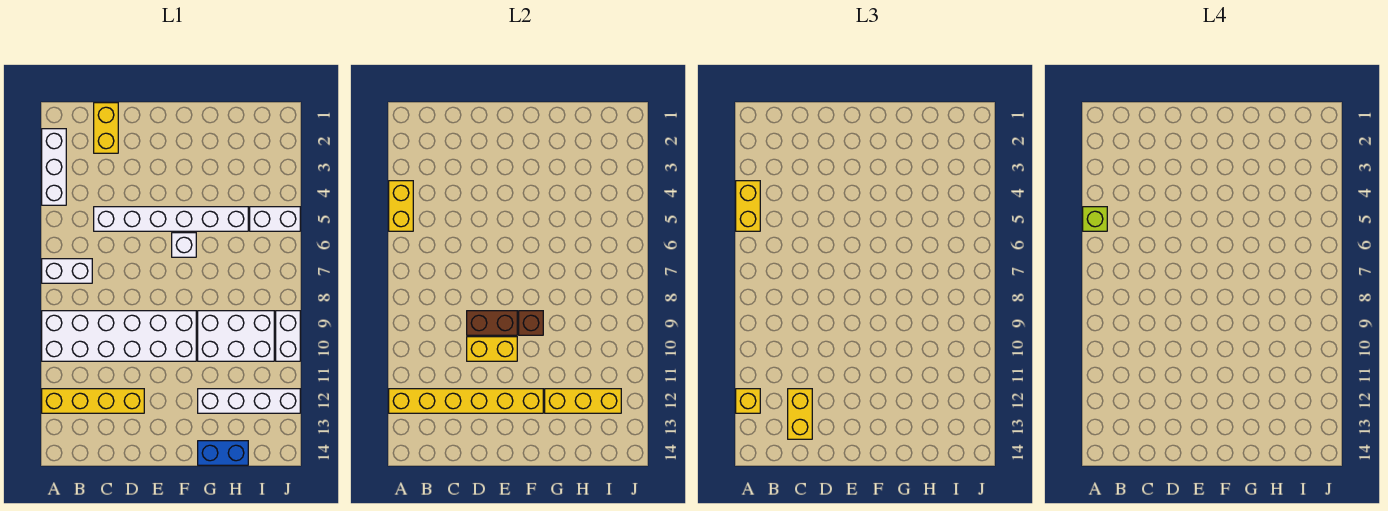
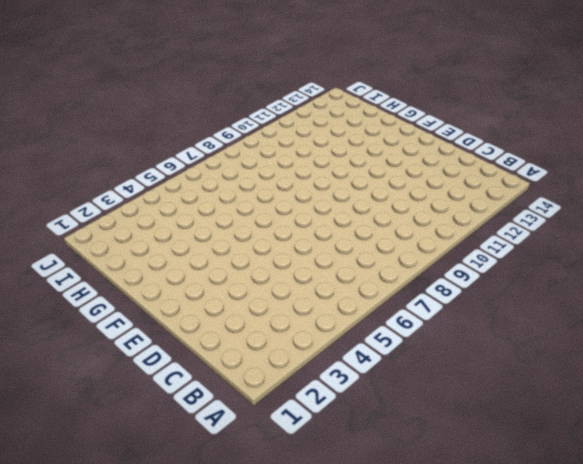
none -> white brick A2:A4 level 1
none -> white brick A7:B7 level 1
none -> white brick A9:F10 level 1

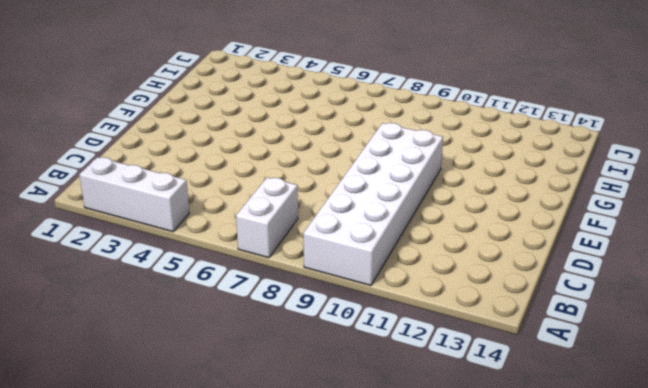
none -> yellow brick A12:D12 level 1
none -> yellow brick C1:C2 level 1
none -> white brick C5:H5 level 1

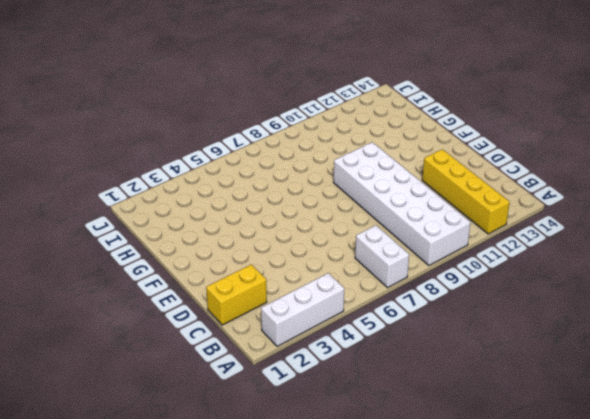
none -> white brick C5:H5 level 1
none -> white brick F6 level 1
none -> white brick G9:I10 level 1

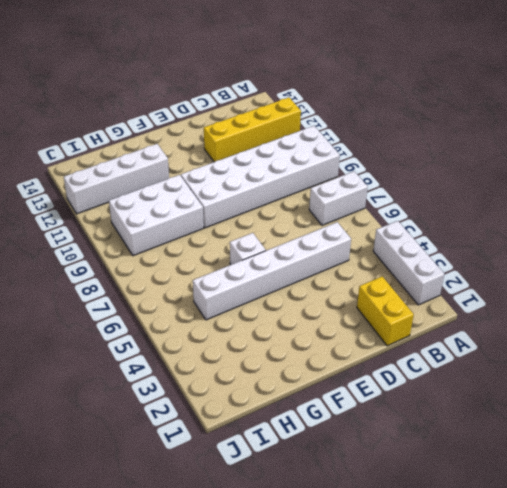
none -> blue brick G14:H14 level 1
none -> white brick I5:J5 level 1
none -> white brick J9:J10 level 1

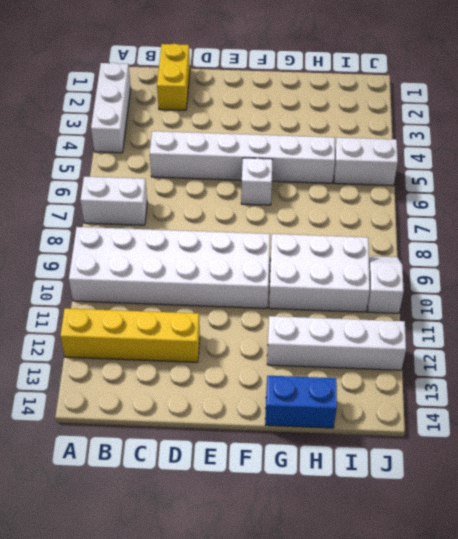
white slope J9:J10 level 1 top 10 -> white brick J9:J10 level 1
none -> yellow brick A4:A5 level 2
none -> yellow brick A12:F12 level 2
none -> brown brick D9:E9 level 2

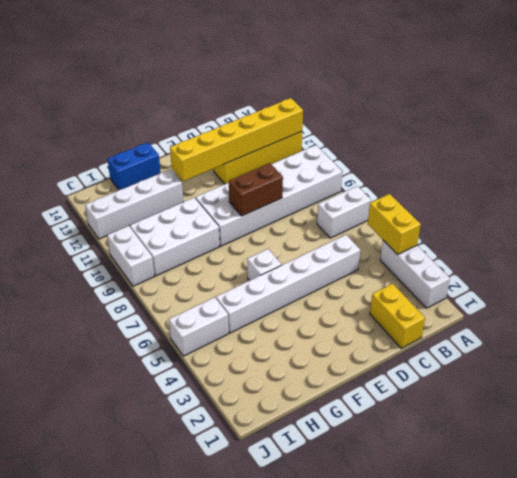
none -> yellow brick D10:E10 level 2
none -> brown brick F9 level 2
none -> yellow brick G12:I12 level 2

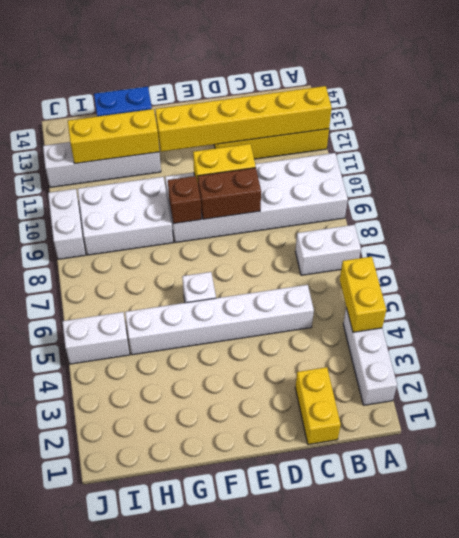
none -> yellow brick A4:A5 level 3
none -> yellow brick A12 level 3
none -> yellow brick C12:C13 level 3

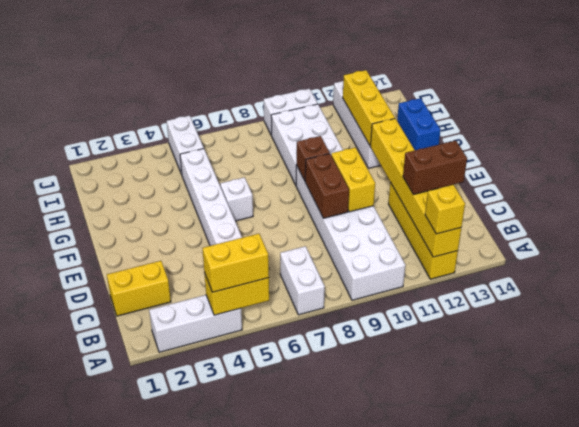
brown brick C12:C13 level 3 -> yellow brick C12:C13 level 3
none -> lime brick A5 level 4

